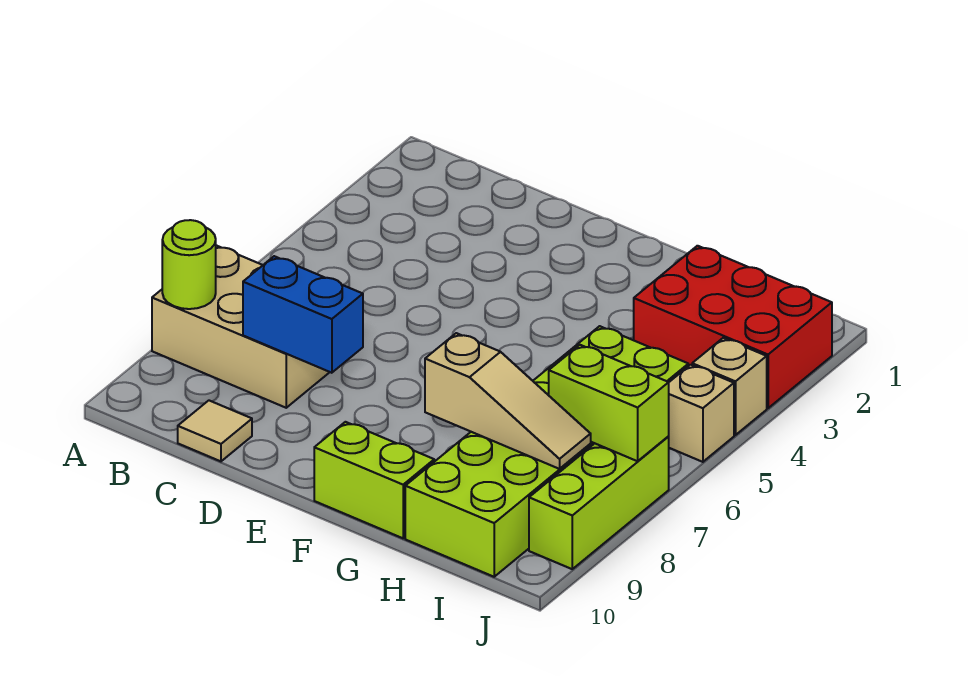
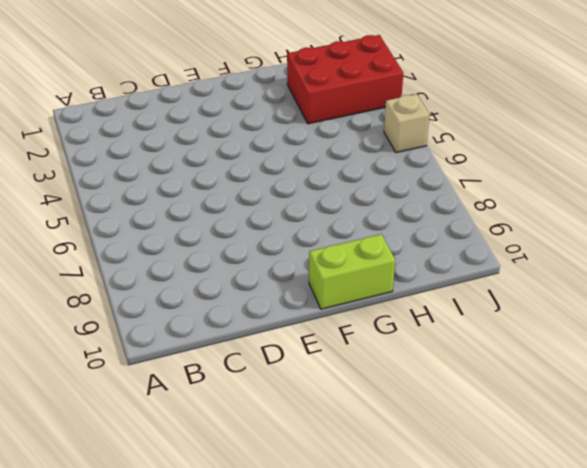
none -> tan brick A7:C8 level 1
none -> tan tile C10 level 1
none -> lime brick H5:I10 level 1

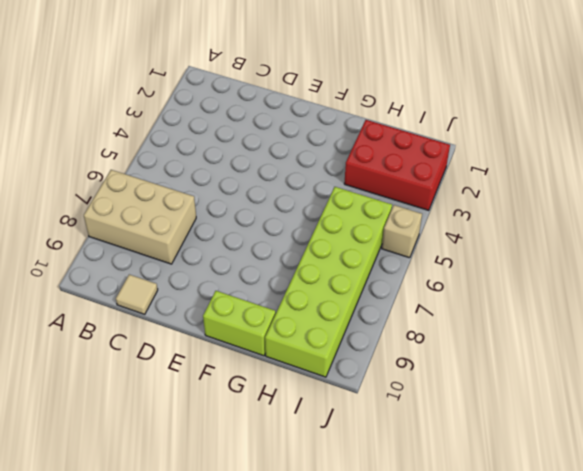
none -> tan brick J4 level 1
none -> lime brick J7:J9 level 1
none -> lime round brick A8 level 2

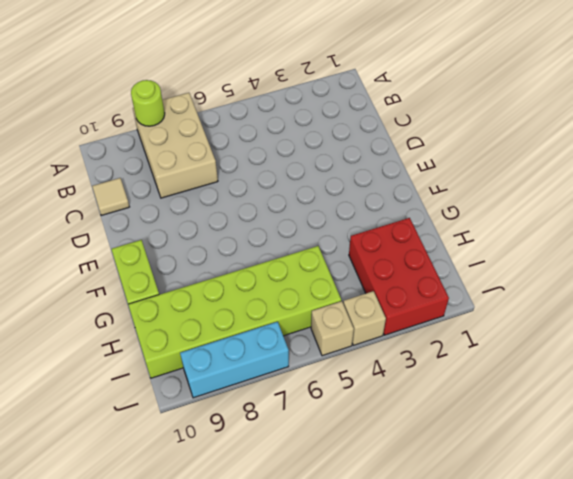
cyan brick J7:J9 level 1 -> lime brick J7:J9 level 1
none -> blue brick C8:D8 level 2
none -> tan slope G8:I8 level 2 top G
none -> lime brick I7:J7 level 2

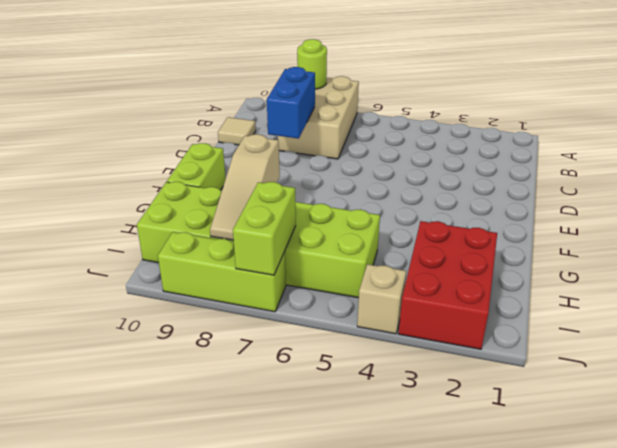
none -> tan brick J5 level 1

